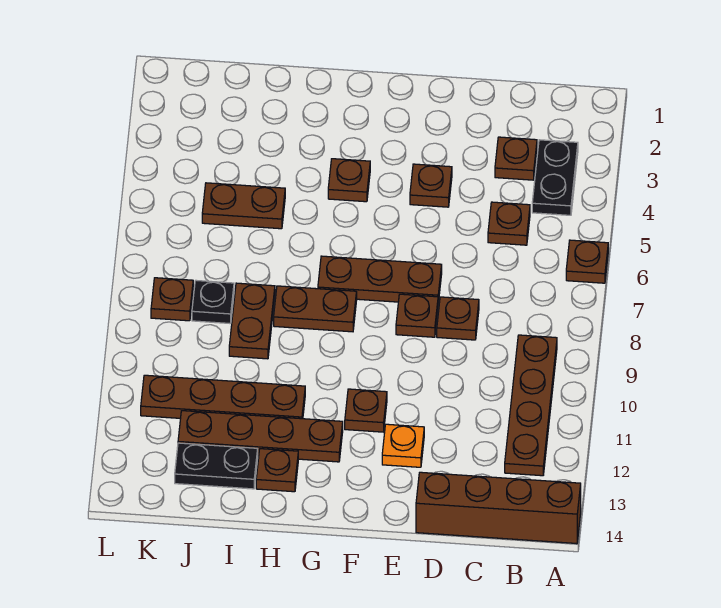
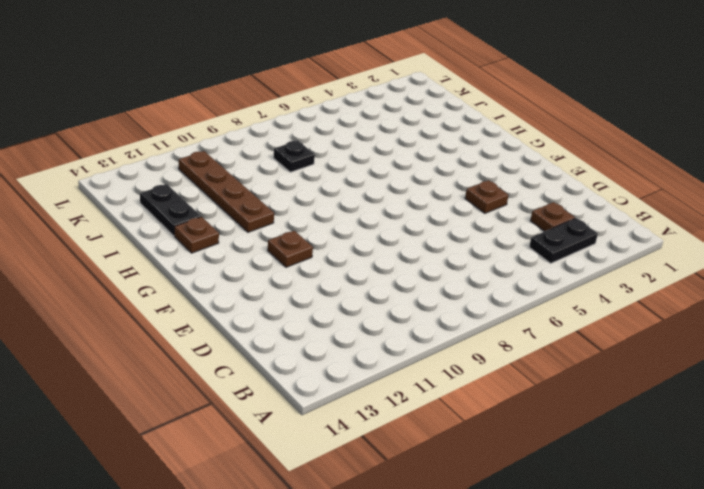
none -> brown plate A6 level 1
none -> brown brick A14:D14 level 1
none -> brown plate B9:B12 level 1

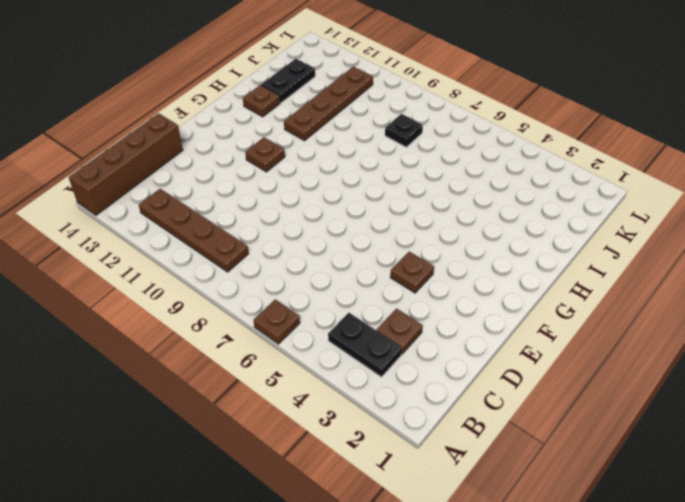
none -> brown plate C5 level 1
none -> brown plate D8 level 1
none -> brown plate E7:G7 level 1

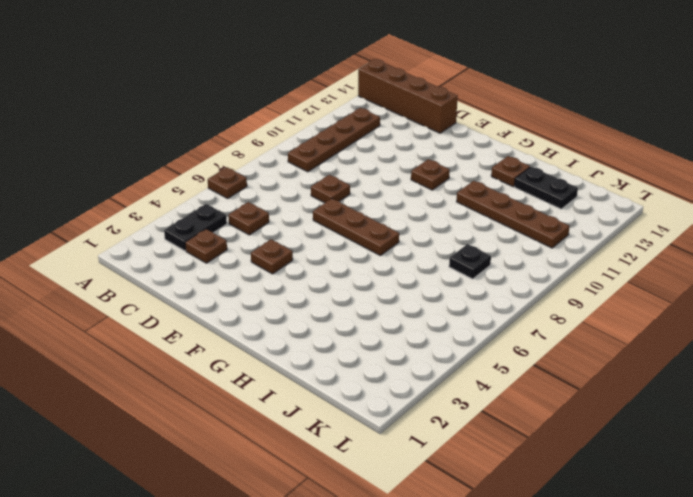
none -> brown plate E8 level 1
none -> orange plate E12 level 1
none -> brown plate G4 level 1

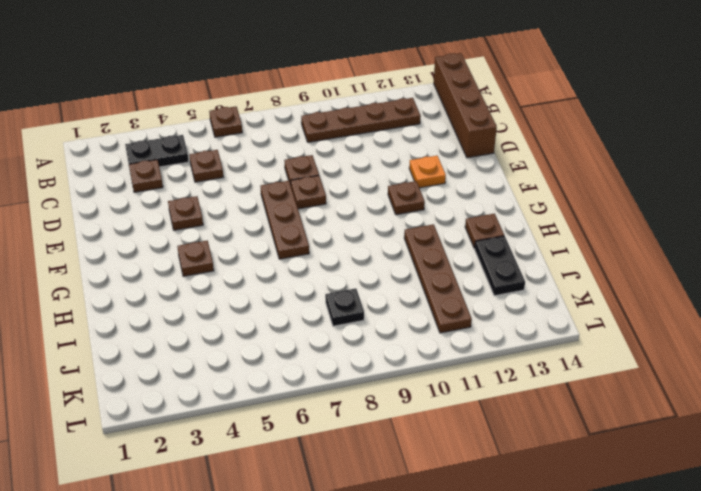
none -> brown plate G8:H8 level 1
none -> brown plate G12:J12 level 1
none -> brown plate I5:J5 level 1

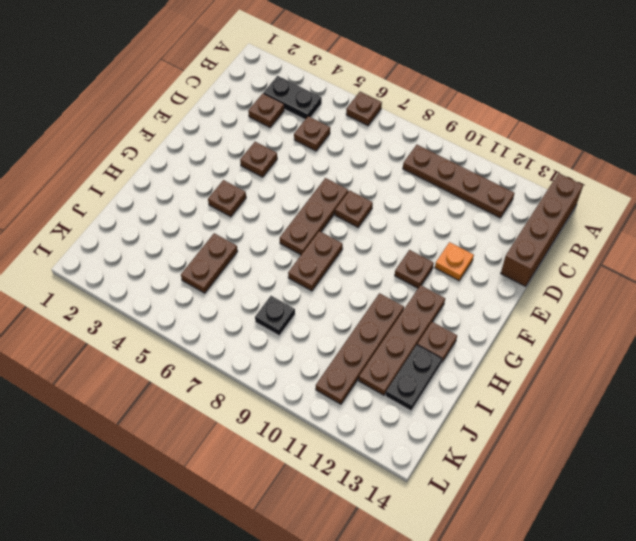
none -> brown plate D8 level 1
none -> brown plate I8:I9 level 1
none -> brown plate K8 level 1

